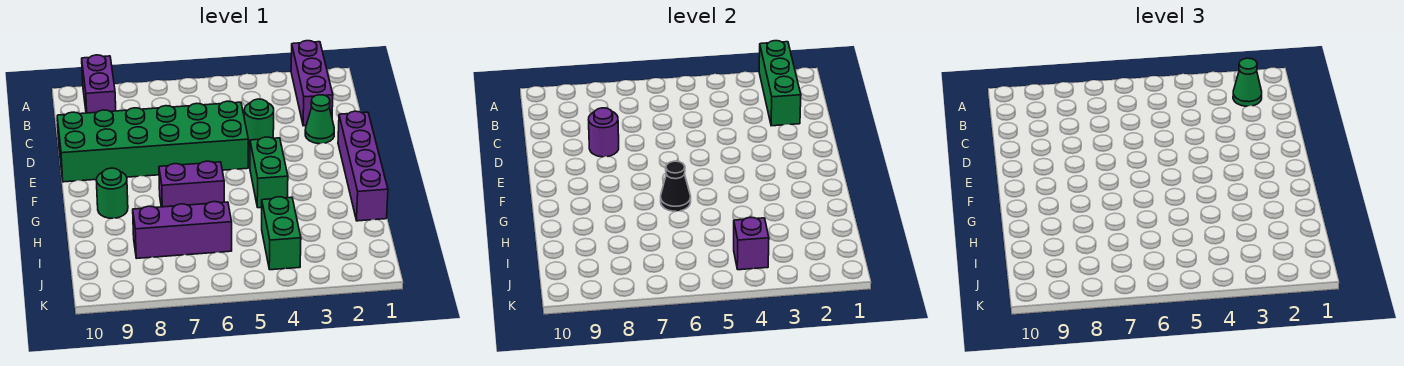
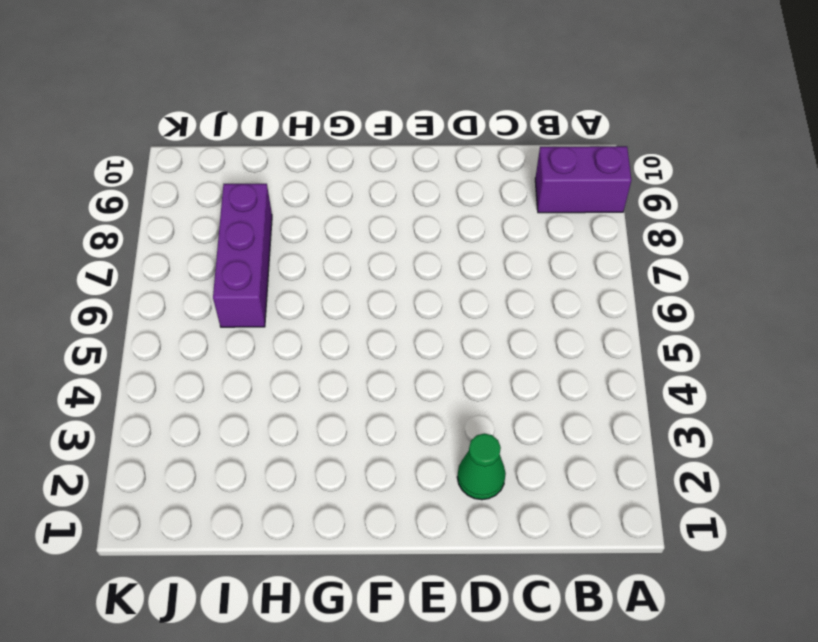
none -> purple brick A2:C2 level 1
none -> green round brick D4 level 1
none -> green brick D5:E10 level 1

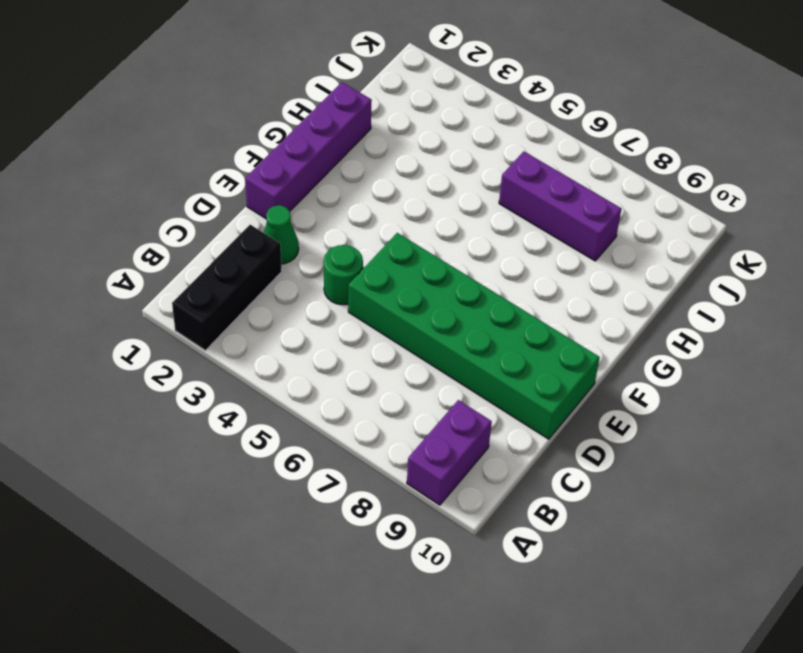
black brick A2:C2 level 1 -> purple brick A2:C2 level 1
none -> green brick F4:G4 level 1
none -> purple brick G6:G7 level 1
none -> green round brick G9 level 1

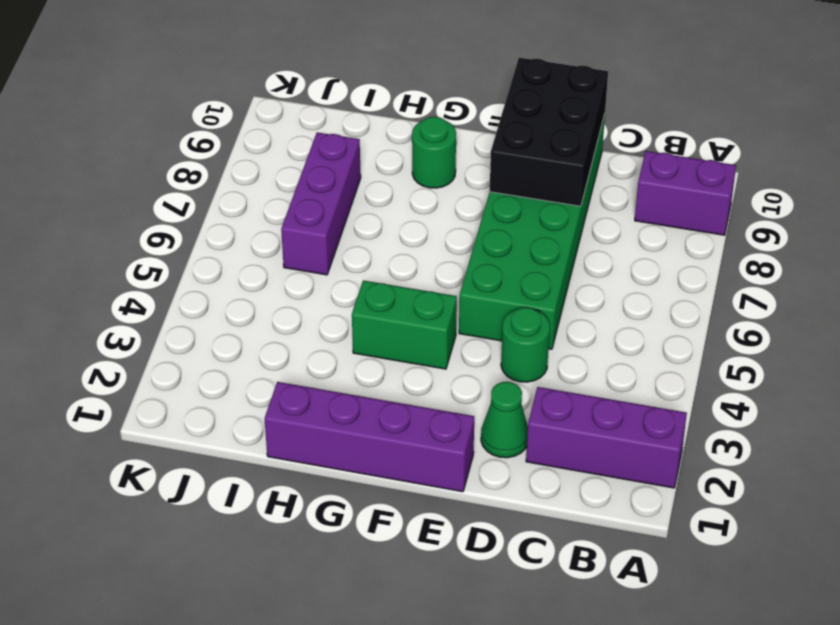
black brick D8:E10 level 2 -> purple round brick D8 level 2
none -> purple brick G6:G7 level 1
none -> green brick I4:J4 level 1
none -> green brick A2:C2 level 2

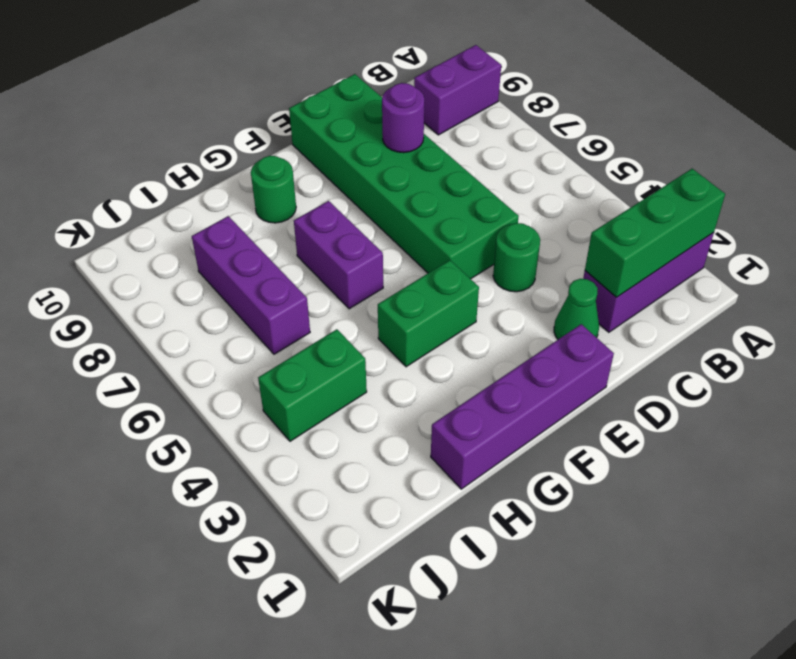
none -> black cone G6 level 2
none -> purple brick J4 level 2
none -> green cone B2 level 3

